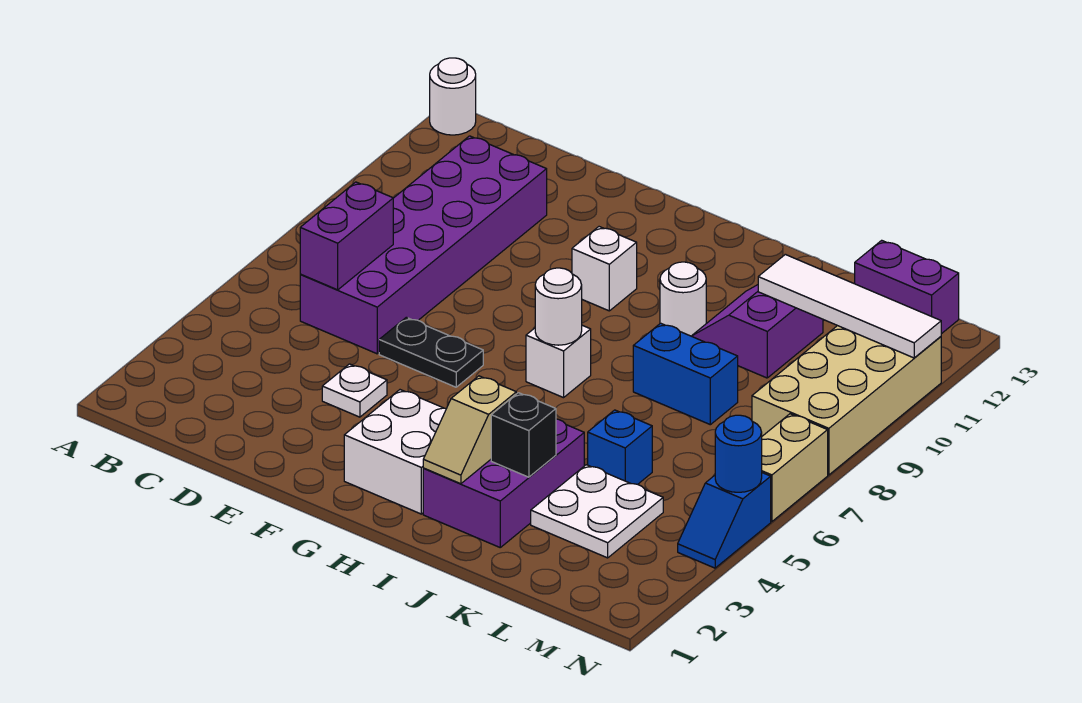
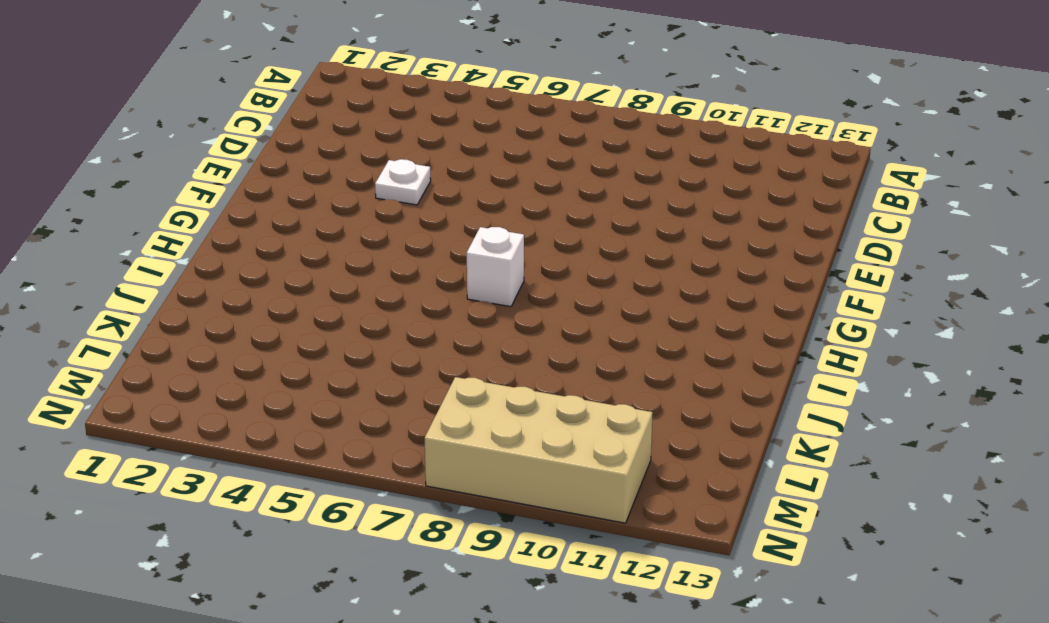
none -> white round brick A13 level 1
none -> purple brick C6:D11 level 1
none -> black plate E6:F6 level 1

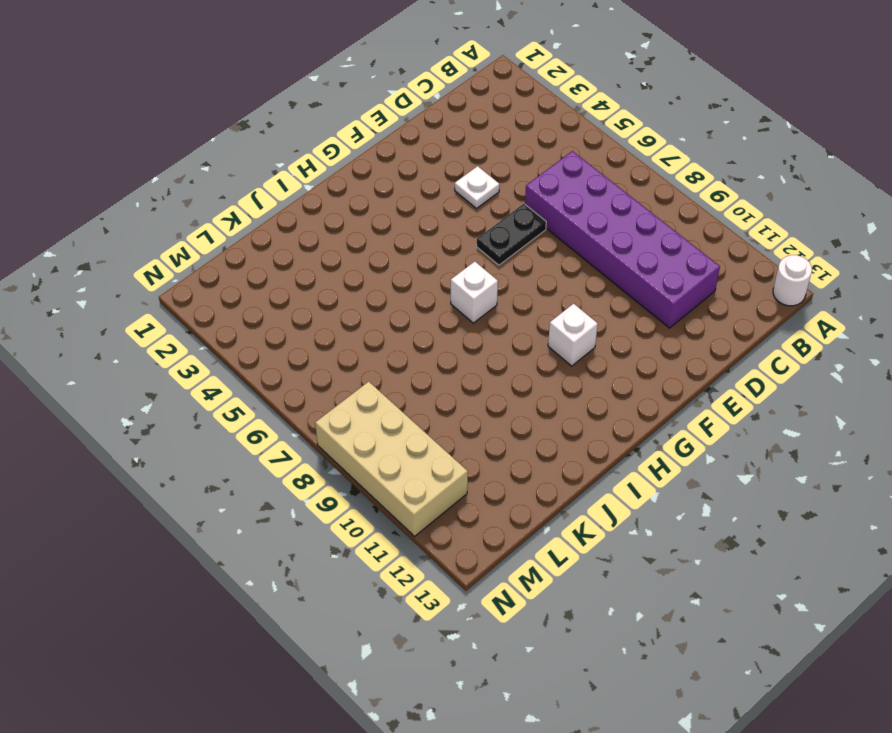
none -> white brick G2:H3 level 1
none -> purple brick I2:J4 level 1
none -> white round brick I10 level 1

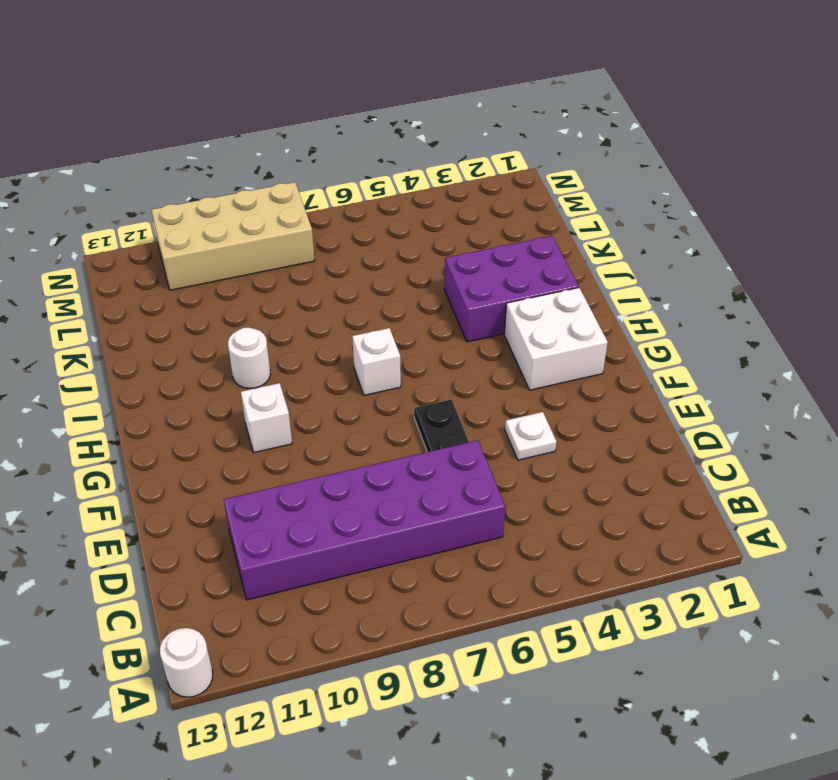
none -> blue brick J8:K8 level 1
none -> purple slope J10:K11 level 1 top K
none -> white plate K3:L4 level 1

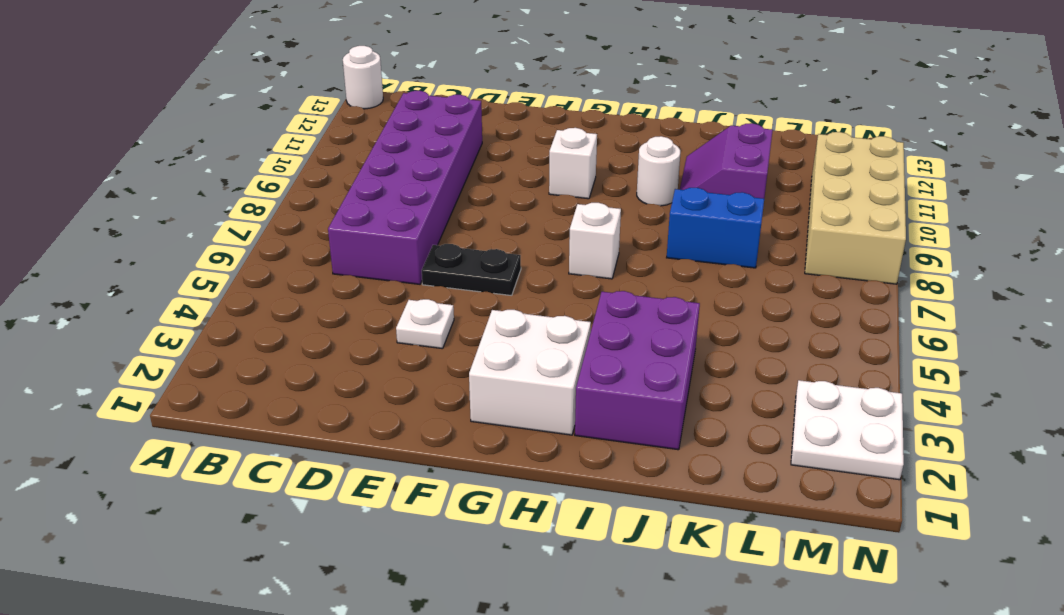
white plate M2:N3 level 1 -> white plate K3:L4 level 1
none -> blue brick K5 level 1
none -> purple brick L13:M13 level 1
none -> blue slope N4:N5 level 1 top 5

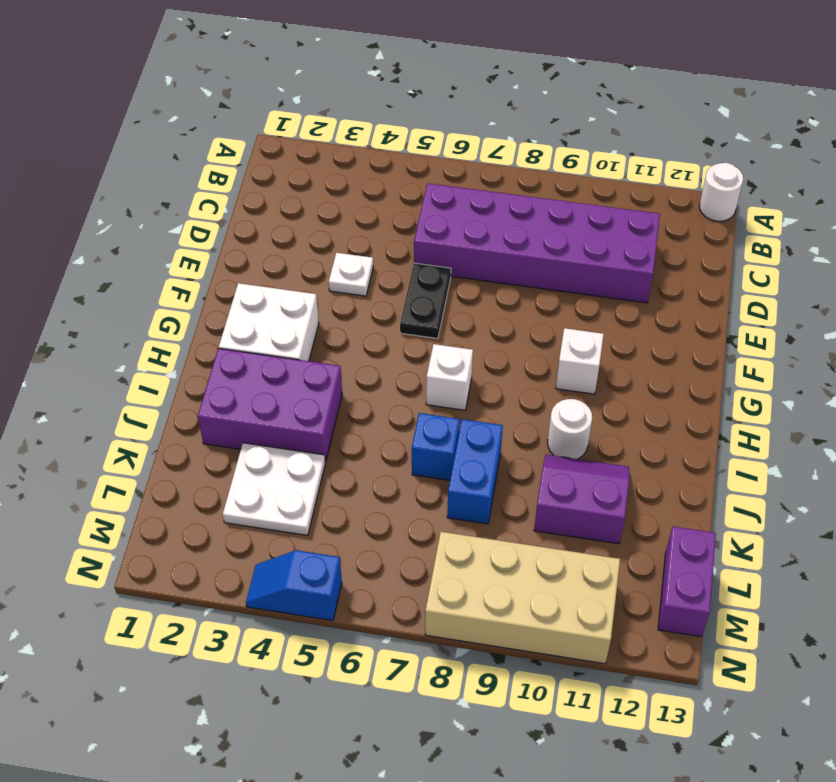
blue brick J7 level 1 -> blue brick K5 level 1
none -> tan brick N6:N7 level 1
none -> purple brick C6:C7 level 2
none -> white round brick H7 level 2

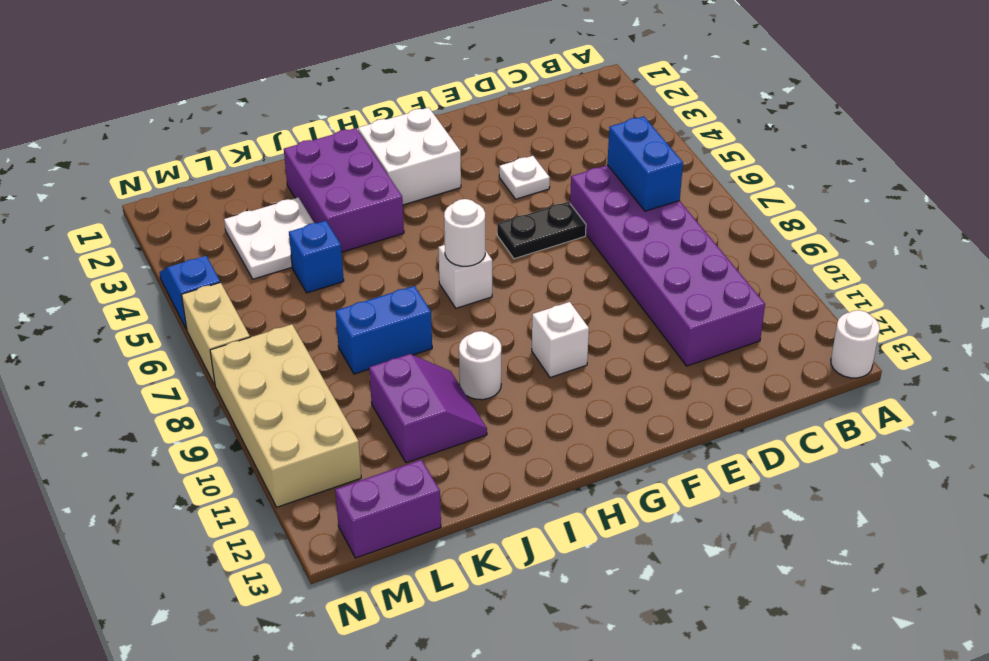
blue brick C6:C7 level 2 -> purple brick C6:C7 level 2
none -> tan slope I2:I3 level 2 top 3
none -> black brick J3 level 2
none -> white tile K11:N11 level 2

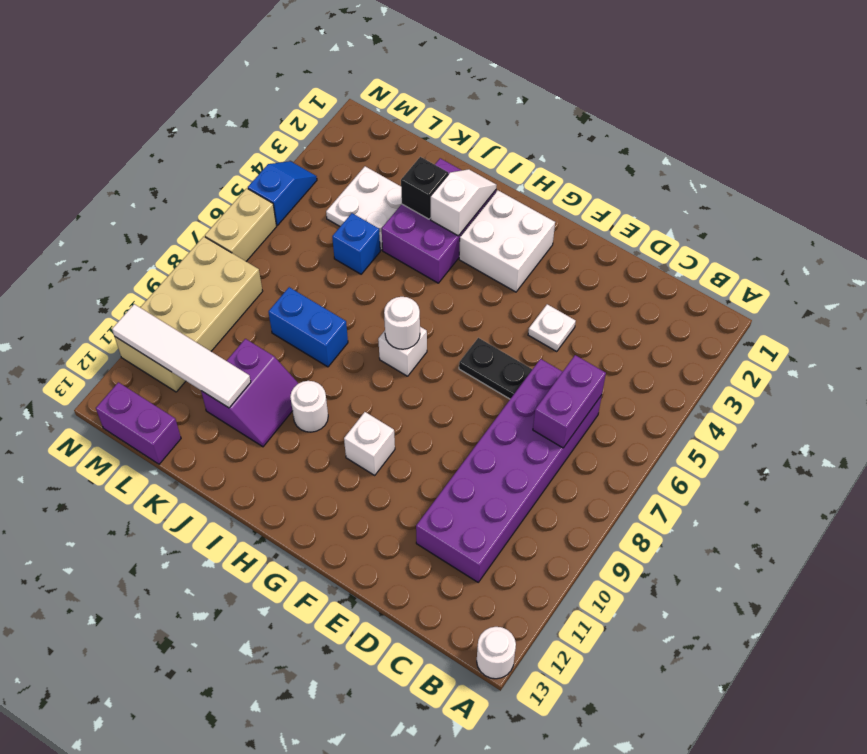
white slope I2:I3 level 2 top 3 -> tan slope I2:I3 level 2 top 3
none -> blue round brick N5 level 2

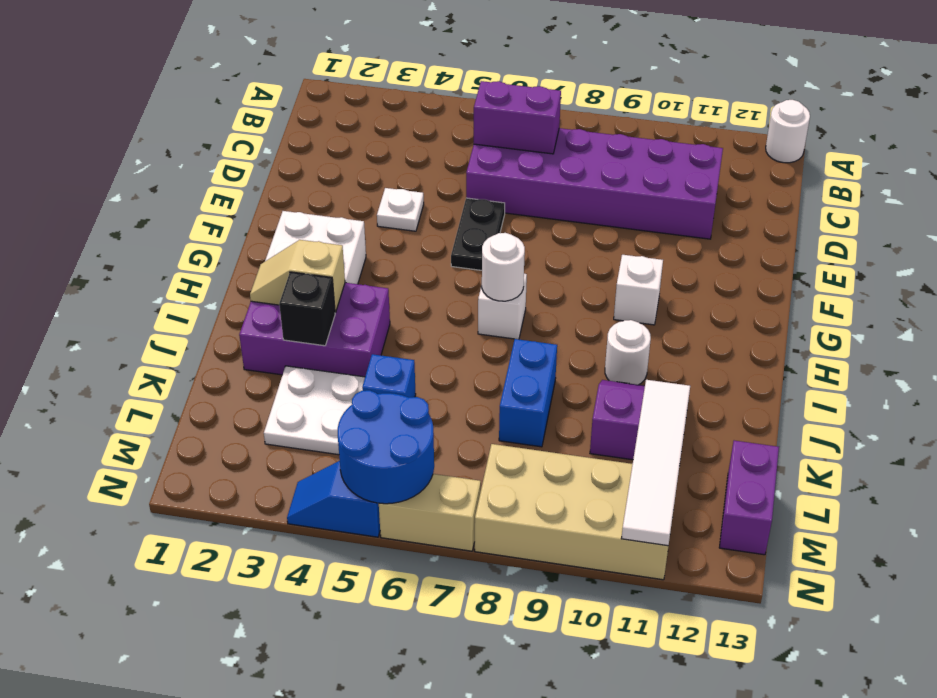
blue round brick M5:N6 level 2 -> blue round brick N5 level 2

